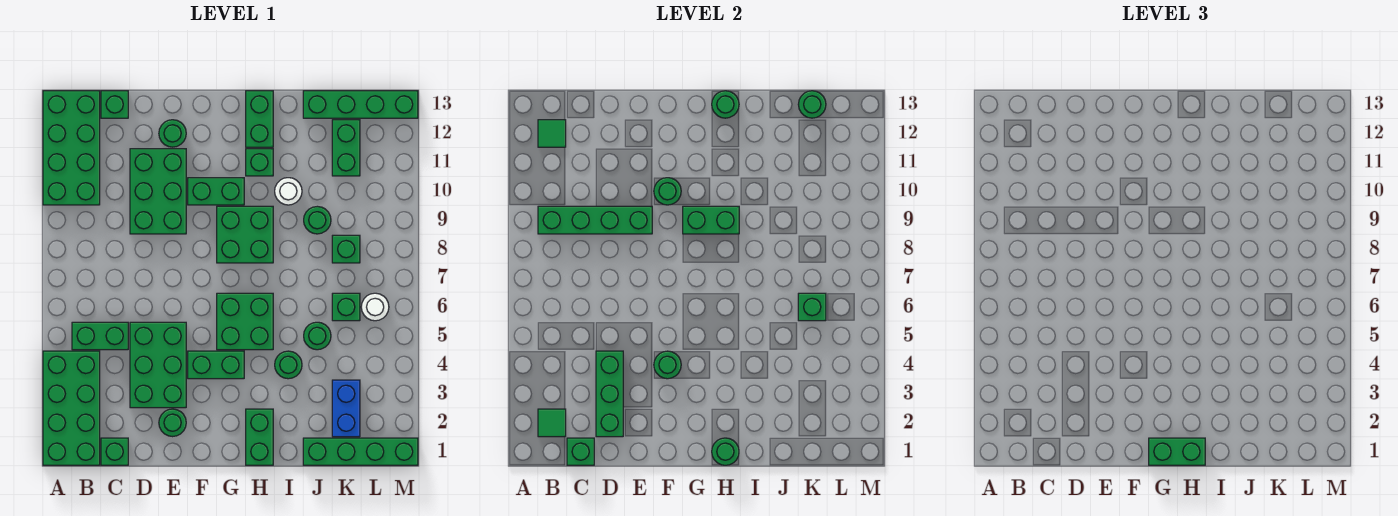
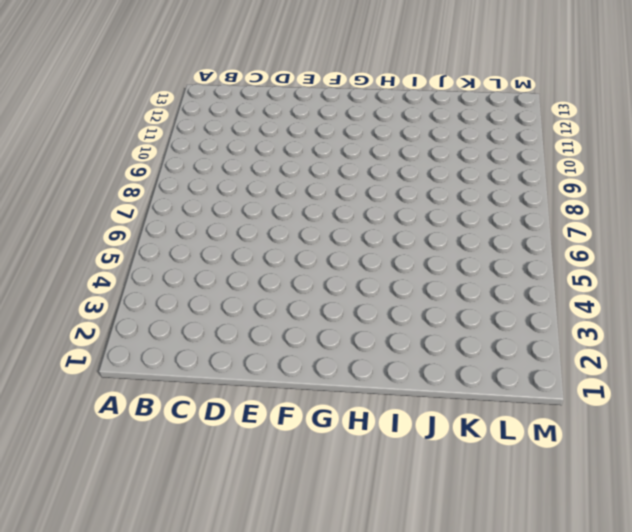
none -> green brick A1:B4 level 1
none -> green brick A10:B13 level 1
none -> green brick B5:C5 level 1
none -> green brick C1 level 1

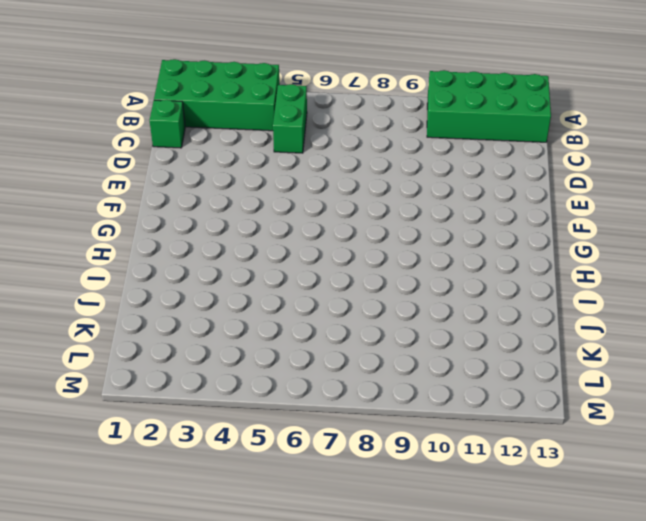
none -> green brick C13 level 1
none -> green brick D3:E5 level 1
none -> green brick D9:E11 level 1
none -> green round brick E2 level 1

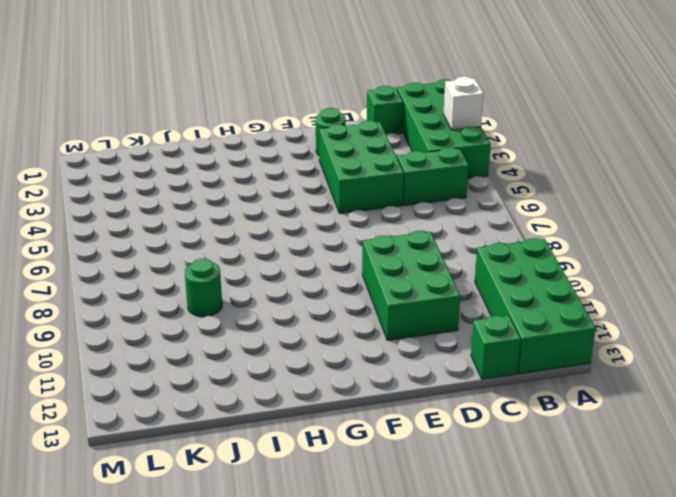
white brick A3 level 2 -> none
none -> green round brick E12 level 1
none -> green brick F4:G4 level 1
none -> green brick F10:G10 level 1
none -> green brick G5:H6 level 1

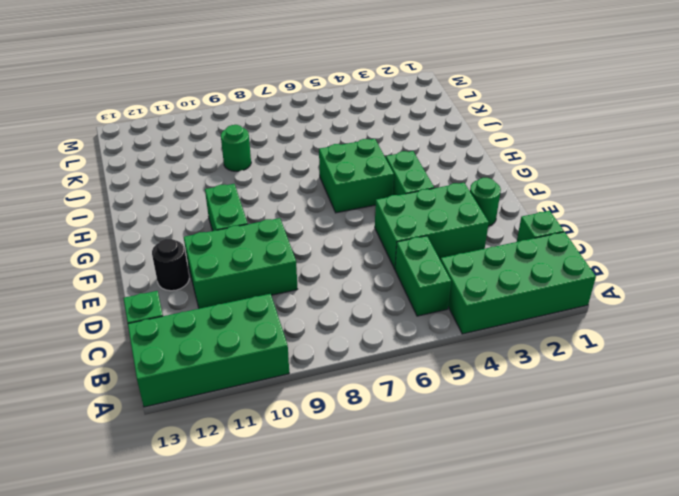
black round brick E12 level 1 -> green round brick E12 level 1
none -> green brick G8:H9 level 1
none -> green brick H1:H2 level 1
none -> green brick H11 level 1
none -> green brick H12:H13 level 1

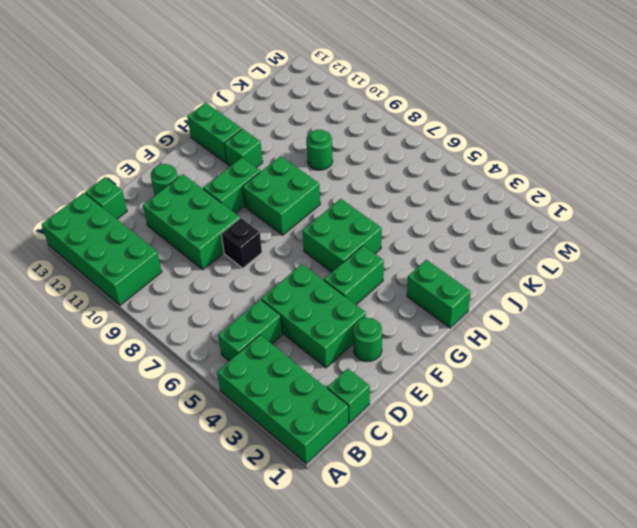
black brick E8 level 1 -> none
none -> green round brick I4 level 1
none -> white round brick I10 level 1
none -> green brick J1:M1 level 1
none -> green round brick J5 level 1

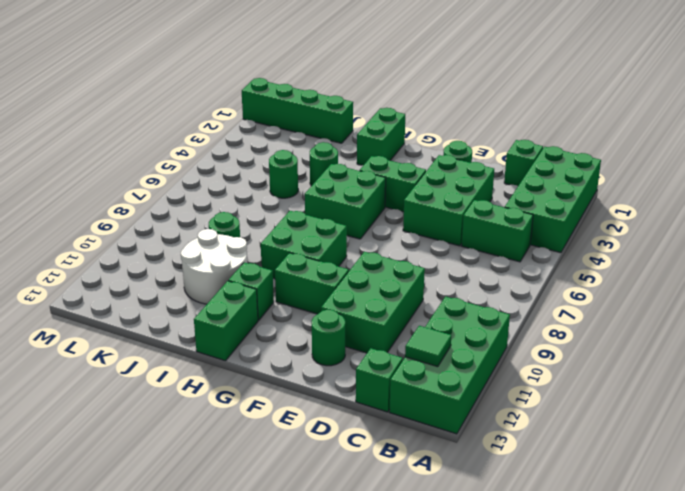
white round brick I10:J11 level 1 -> white round brick I10 level 1
none -> green brick J13:M13 level 1
none -> blue brick K2:K3 level 1
none -> green brick K6 level 1
none -> green brick K8 level 1

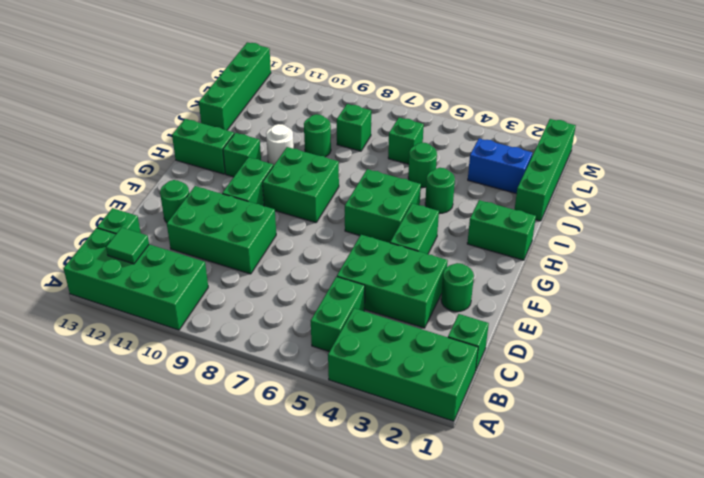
none -> green brick K11:K12 level 1
none -> white round brick L6 level 1
none -> green tile B2 level 2
none -> green brick B9:E9 level 2

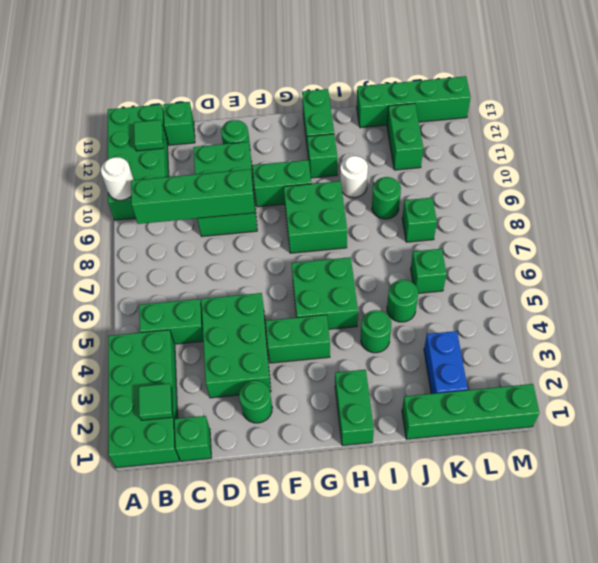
white round brick A10 level 2 -> white round brick L6 level 1
none -> green brick C1 level 2
none -> green brick D2:D4 level 2
none -> green round brick F4 level 2
none -> green round brick F10 level 2

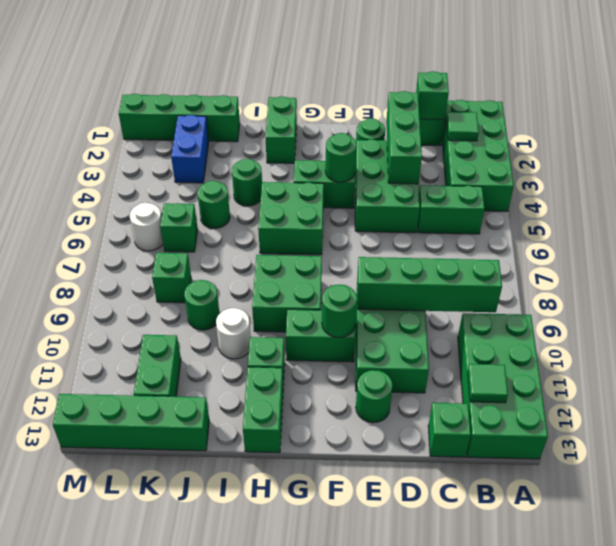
none -> green brick G9:H9 level 2
none -> green round brick H1 level 2
none -> green round brick H13 level 2
none -> green brick K6 level 2

